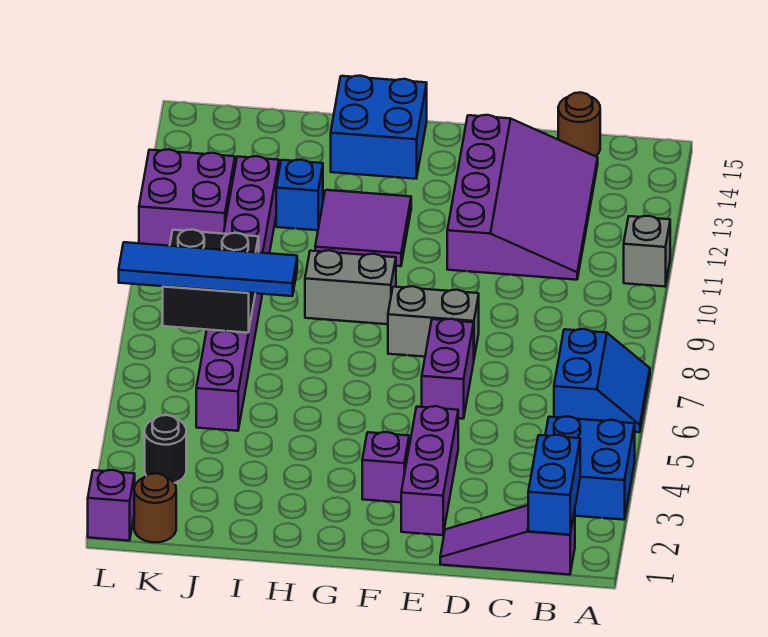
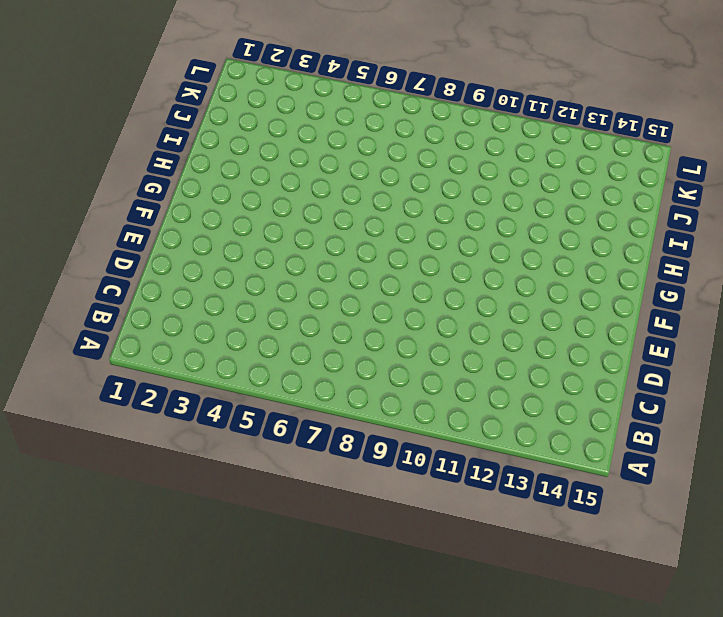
none -> blue brick A3:B4 level 1
none -> blue slope A6:B7 level 1 top B
none -> grey brick A11 level 1

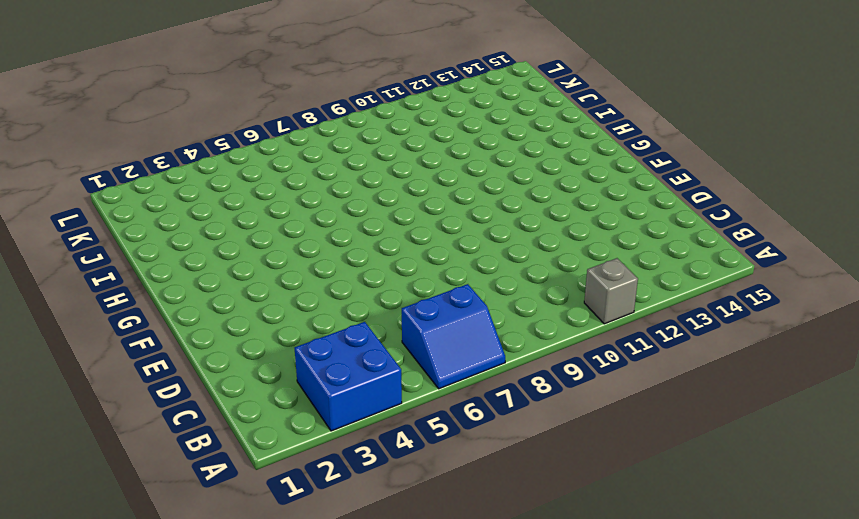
none -> purple slope B1:D1 level 1 top B
none -> purple slope C11:E14 level 1 top E
none -> brown round brick C15 level 1

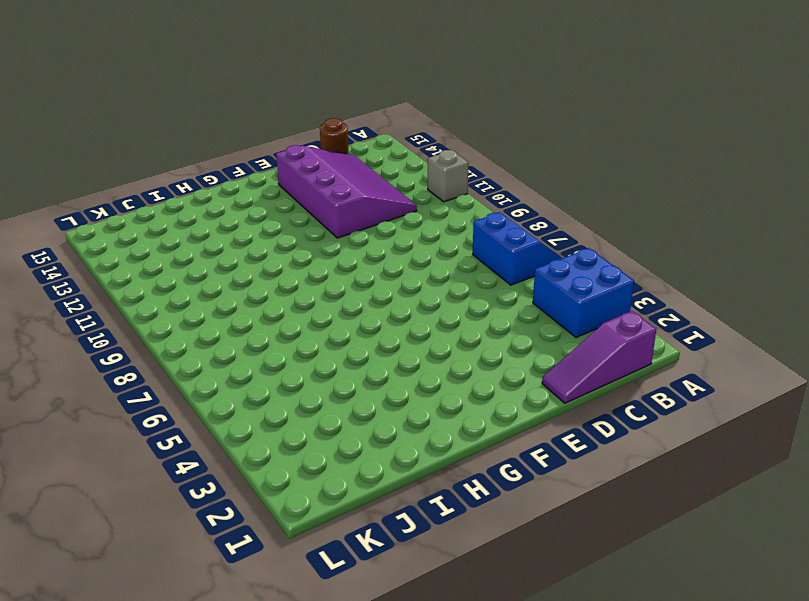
none -> purple brick E2:E4 level 1
none -> purple brick E6:E7 level 1
none -> grey brick E8:F8 level 1

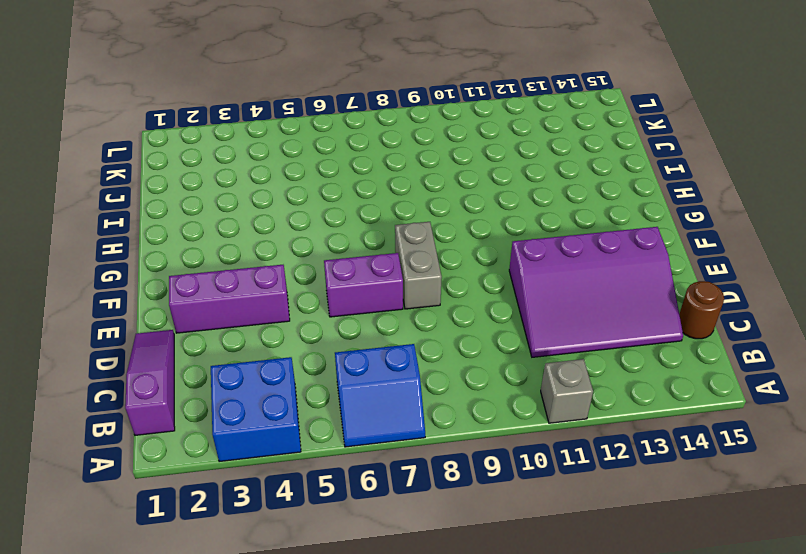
none -> purple brick F3 level 1
none -> grey brick G9:H9 level 1
none -> purple tile G11:H12 level 1

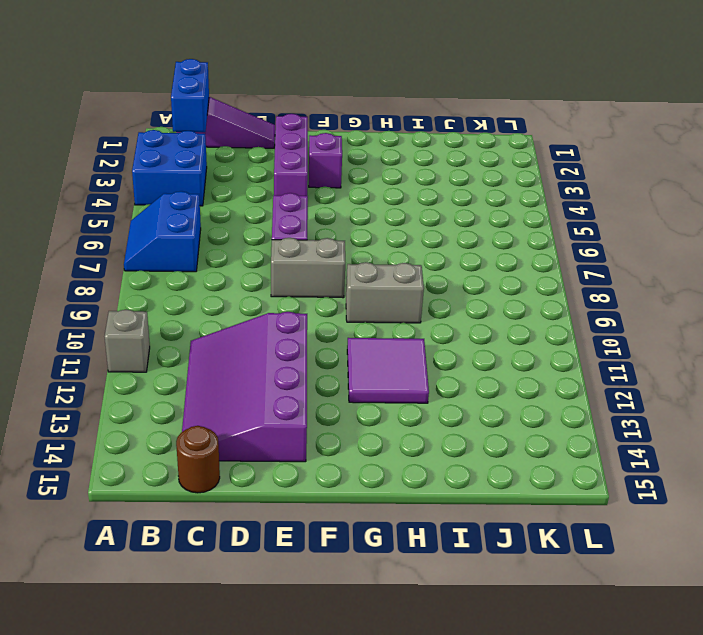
none -> blue brick G14:H15 level 1
none -> blue brick I12 level 1
none -> purple brick J5:J12 level 1

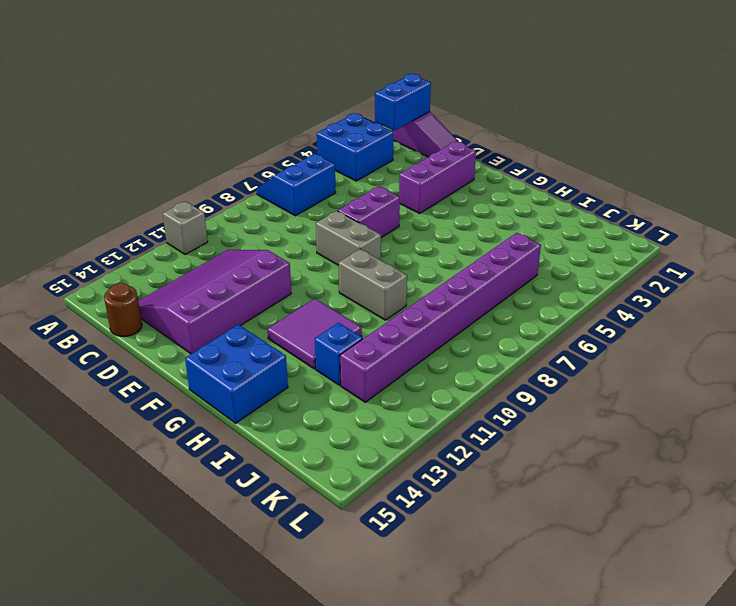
none -> purple brick F3 level 1
none -> brown round brick K1 level 1
none -> black round brick K3 level 1

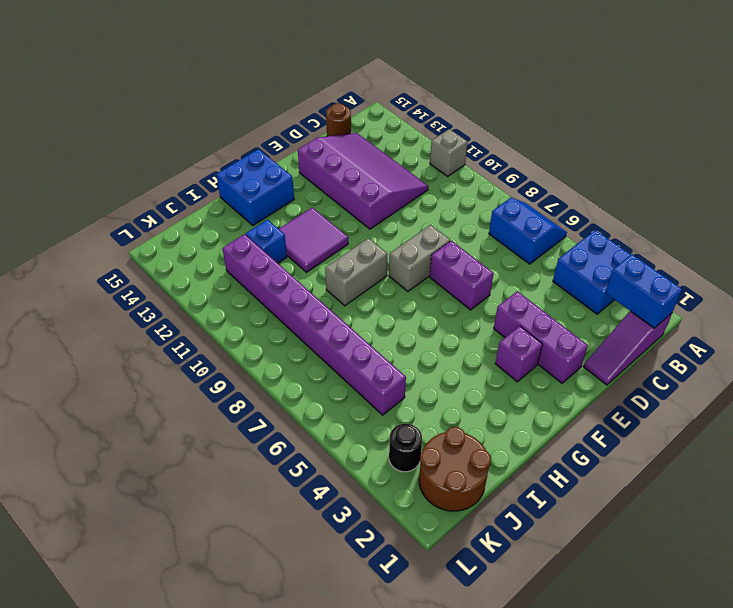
brown round brick J1:K2 level 1 -> brown round brick K1 level 1
none -> purple brick K11:L12 level 1
none -> purple brick L1 level 1
none -> black brick J7:K8 level 2

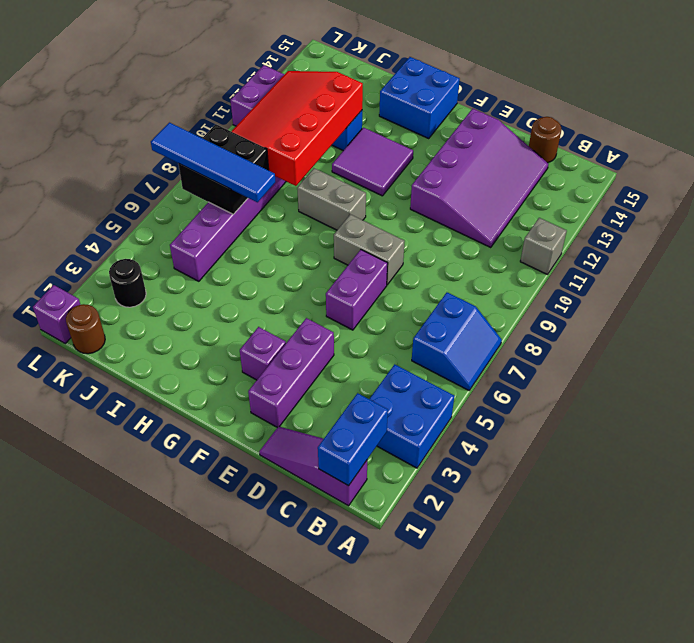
red slope I9:K12 level 2 top I -> none

